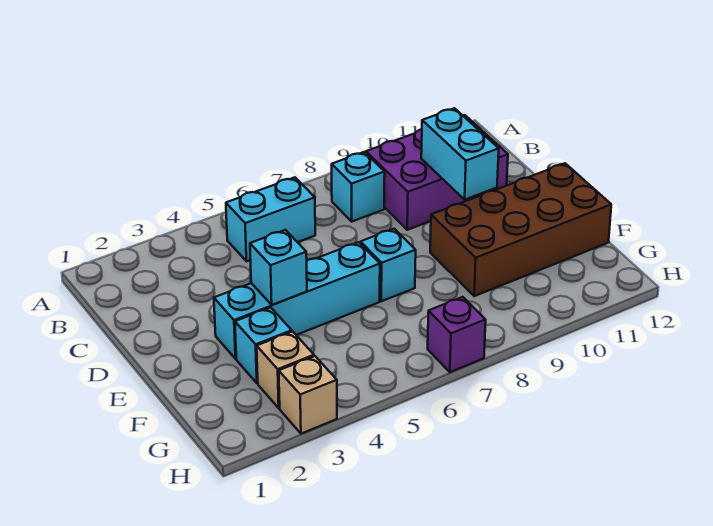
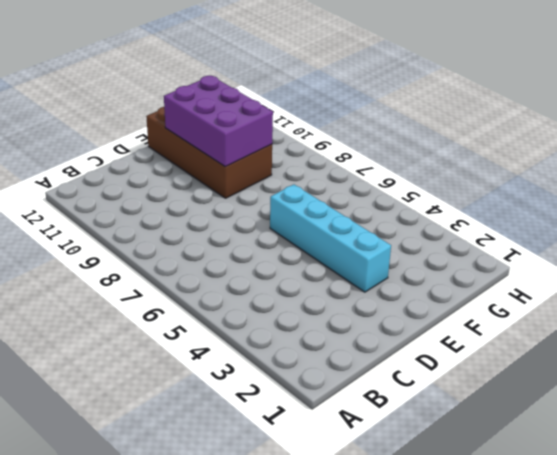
purple brick E9:F11 level 2 -> purple brick B9:C11 level 1
none -> cyan brick B5:B6 level 1
none -> cyan brick B8 level 1
none -> cyan brick E7 level 1

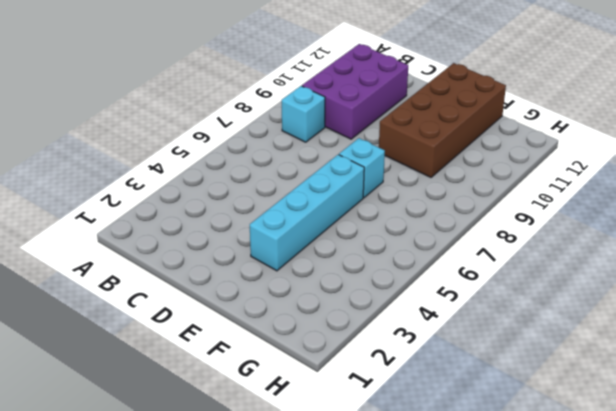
none -> cyan brick B5:B6 level 1
none -> cyan brick F3 level 1
none -> tan brick G3 level 1

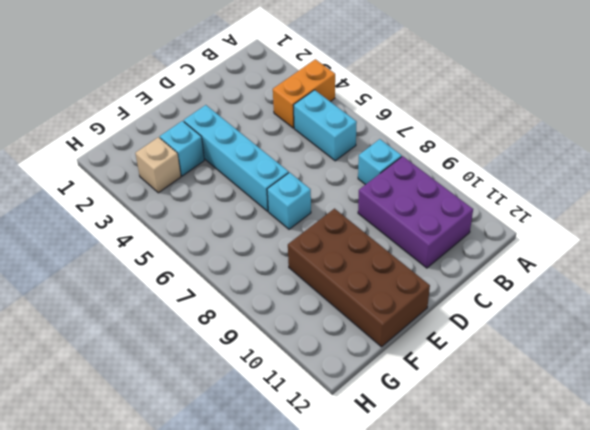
orange brick A4:B4 level 1 -> none
none -> tan brick H3 level 1
none -> purple brick H7 level 1
none -> cyan brick C10:D10 level 2

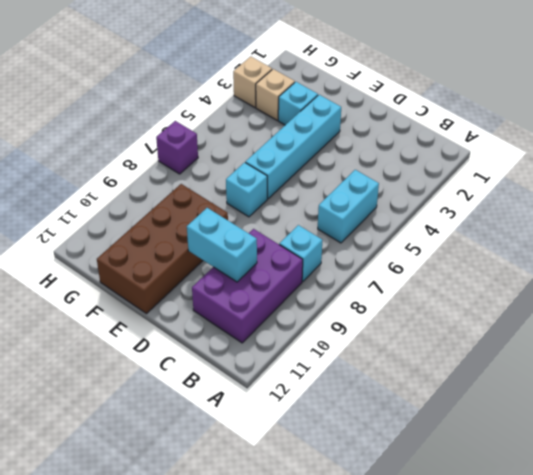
none -> cyan brick E4 level 2

